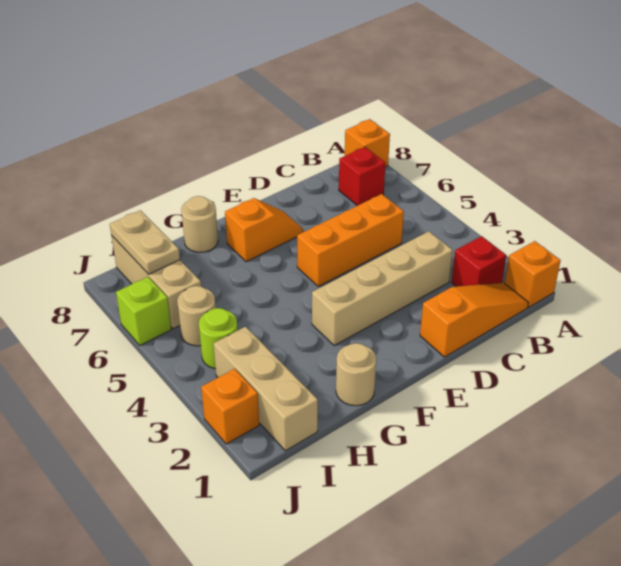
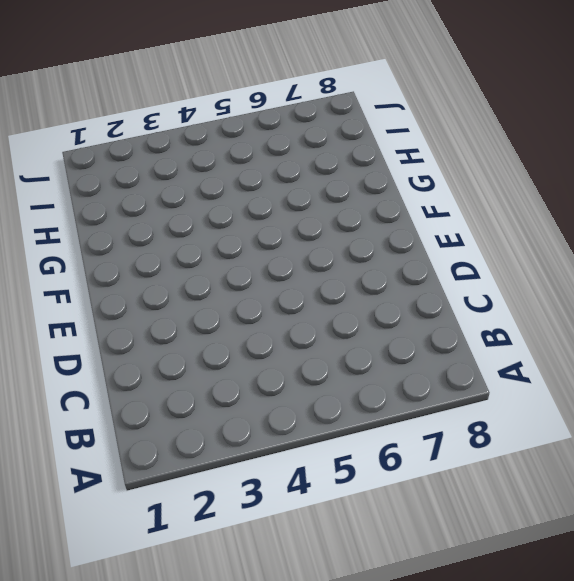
none -> orange brick A1 level 1
none -> orange brick A8 level 1
none -> orange slope B1:D1 level 1 top D

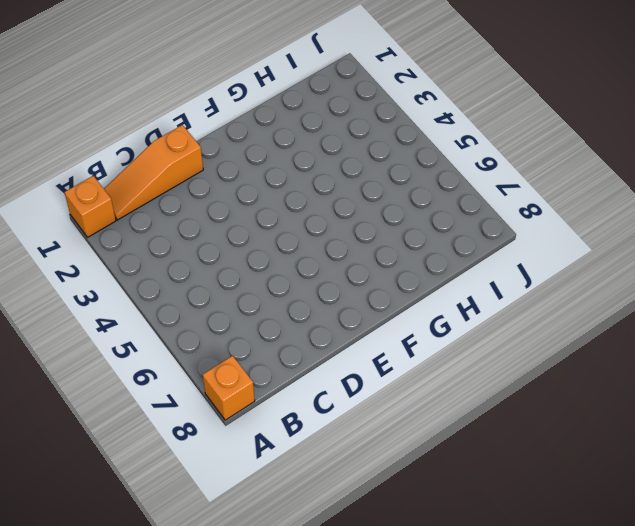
none -> red brick B2 level 1
none -> red brick B7 level 1
none -> tan brick C3:F3 level 1

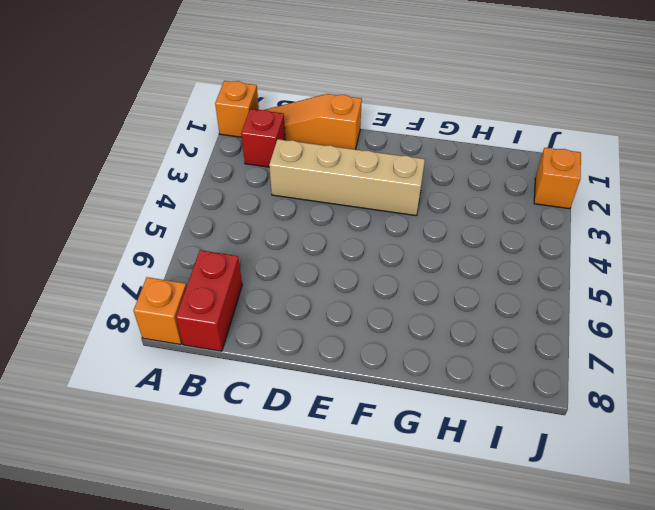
red brick B7:B8 level 1 -> red brick B7 level 1
none -> orange brick C5:E5 level 1
none -> orange slope E7:F7 level 1 top F
none -> tan round brick G1 level 1

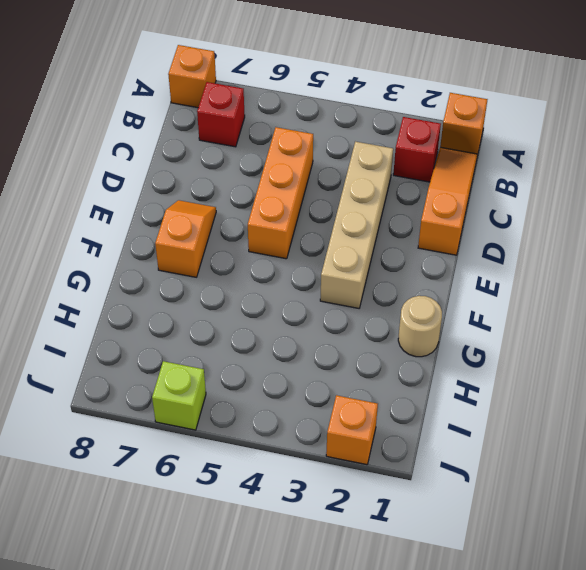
none -> tan round brick G8 level 1
none -> tan brick I1:I3 level 1
none -> lime round brick I4 level 1

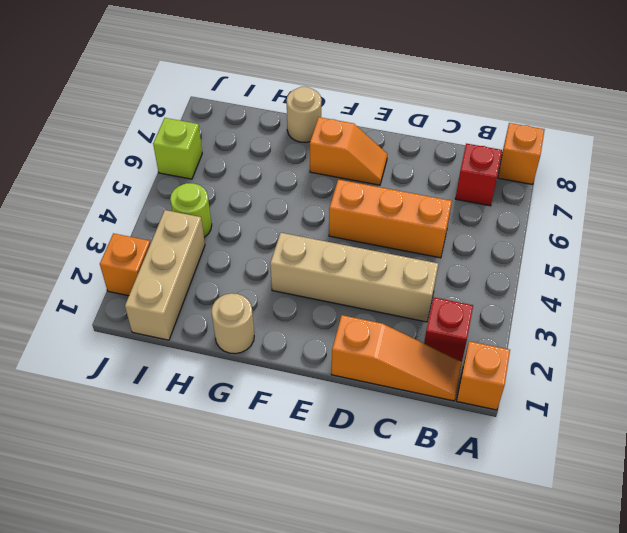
none -> tan round brick I5 level 1
none -> tan brick I6:I8 level 1
none -> tan plate I7:I8 level 2

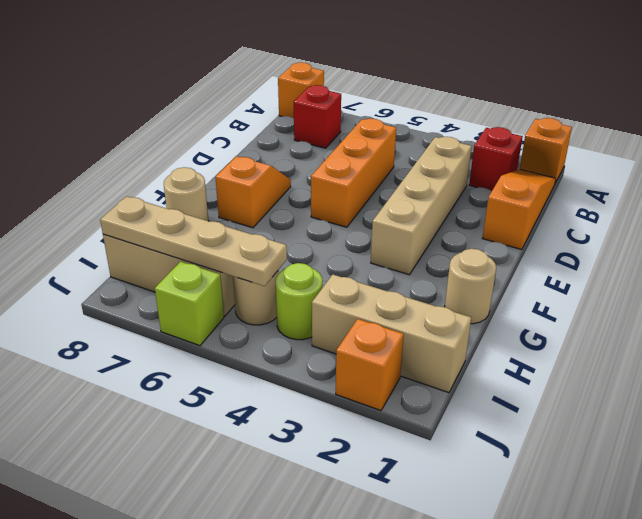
tan plate I5:I8 level 2 -> tan plate I7:I8 level 2

